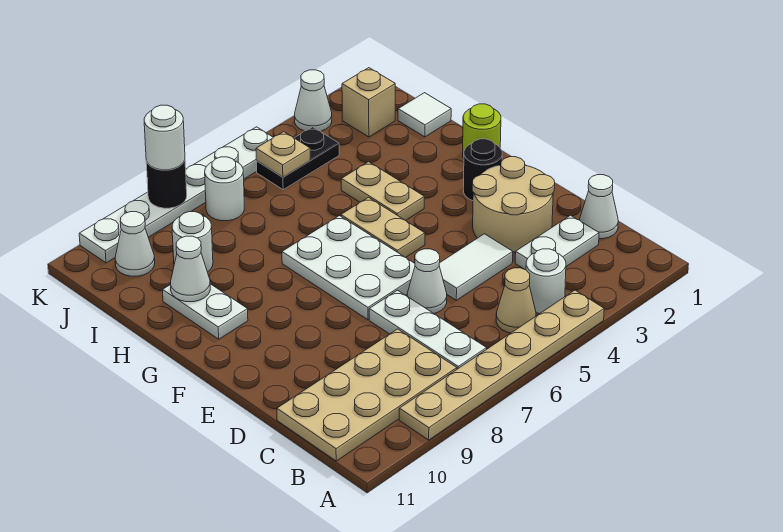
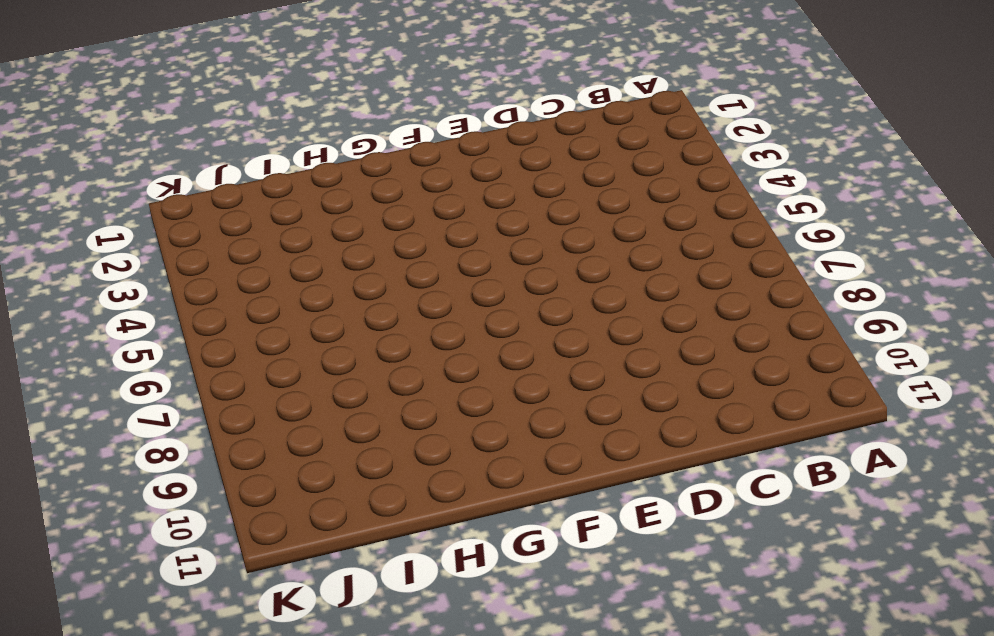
none -> tan plate A4:A9 level 1
none -> white round brick B4 level 1
none -> tan cone B5 level 1

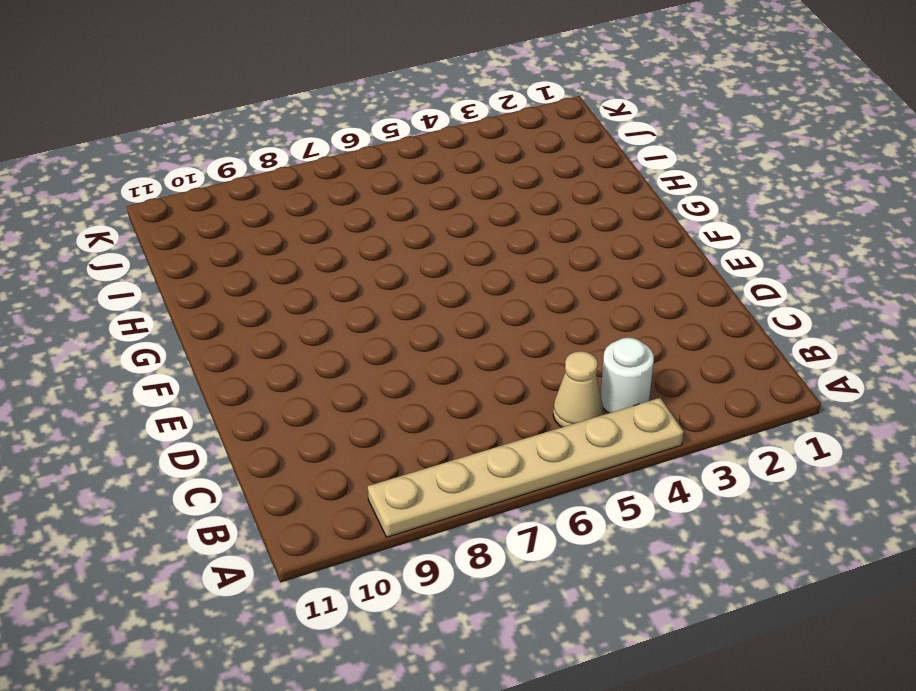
none -> white plate B7:D7 level 1
none -> tan plate B8:C11 level 1
none -> white cone C1 level 1

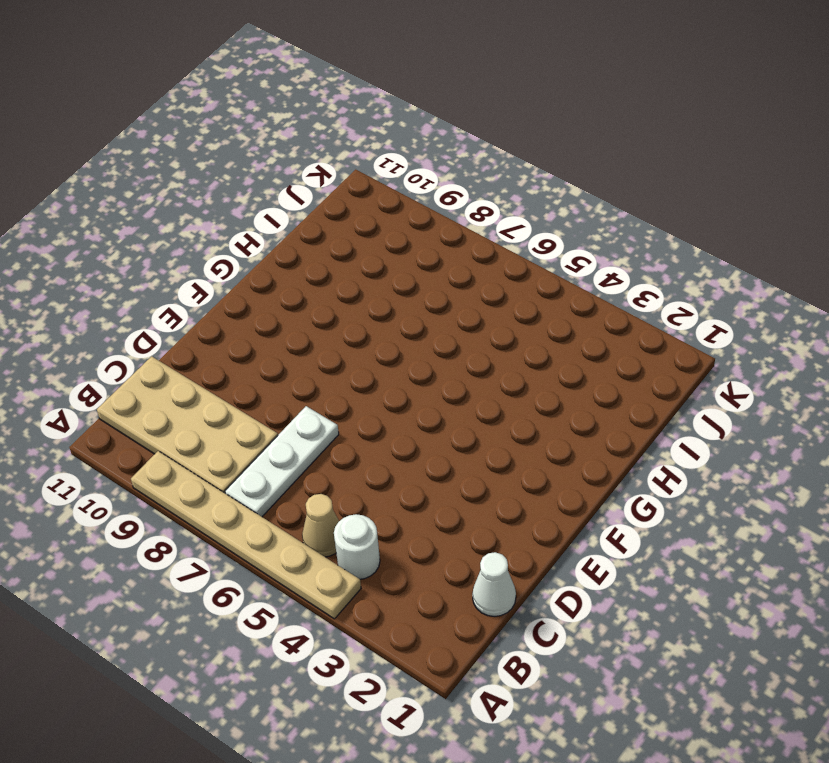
none -> white plate C2:C3 level 1
none -> tan round brick D2:E3 level 1
none -> white tile D4:D5 level 1

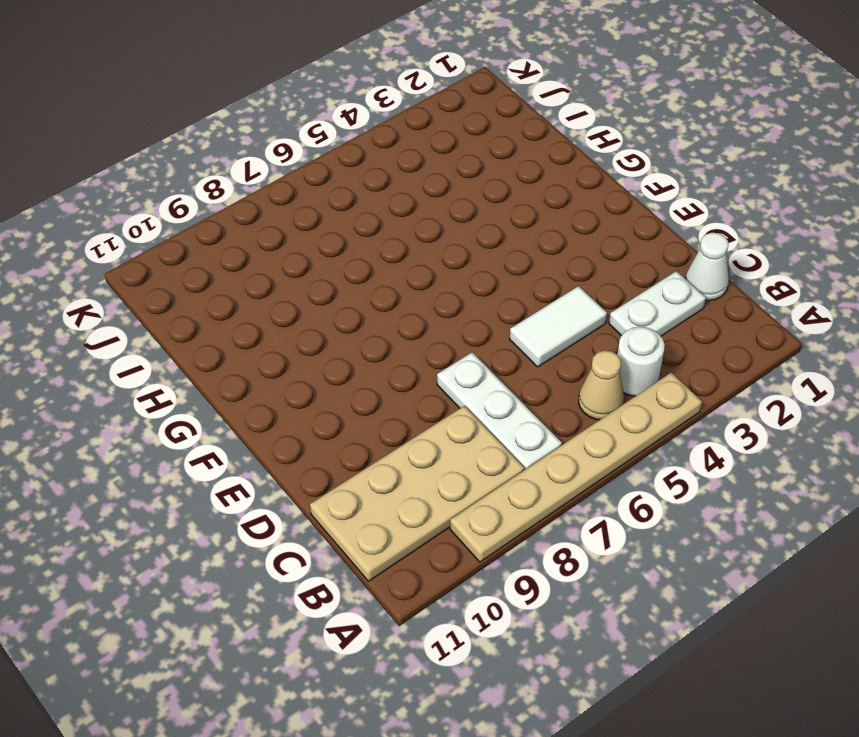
none -> tan round brick D2:E3 level 1
none -> white cone D6 level 1
none -> white plate E6:G7 level 1

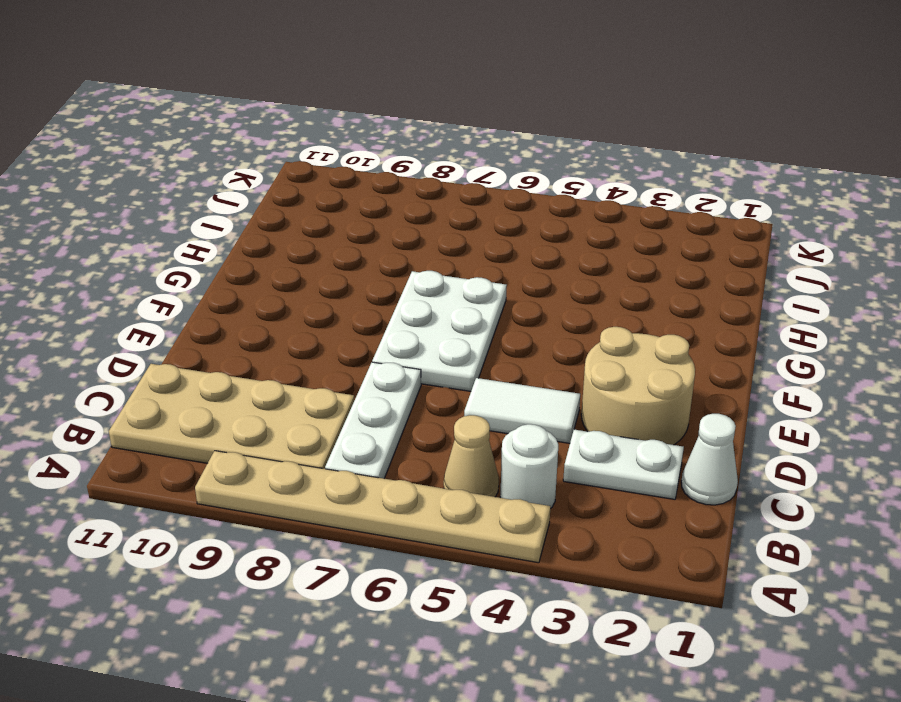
none -> white cone D6 level 1
none -> black round brick F2 level 1
none -> tan plate F5:G5 level 1

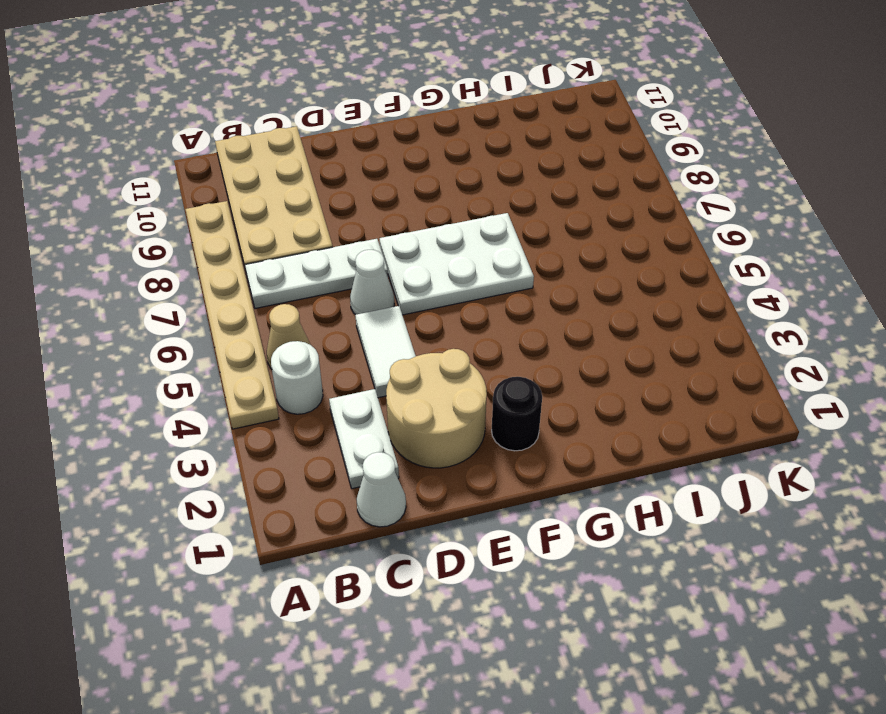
none -> tan plate F5:G5 level 1
none -> lime round brick G1 level 1
none -> tan plate G4:H4 level 1

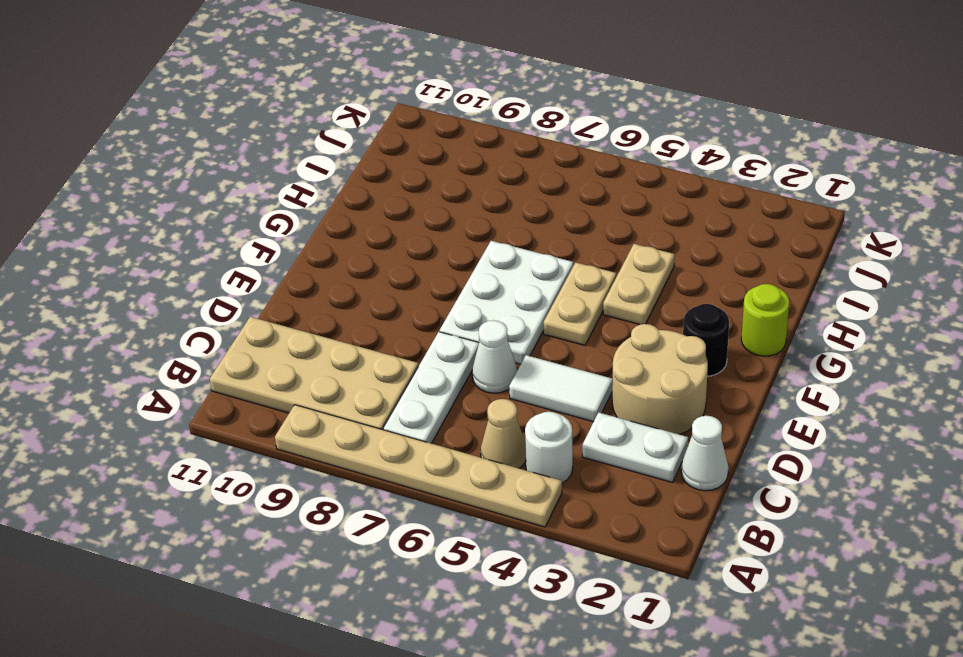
none -> white plate G10:H10 level 1
none -> white tile I1 level 1
none -> white round brick I9 level 1

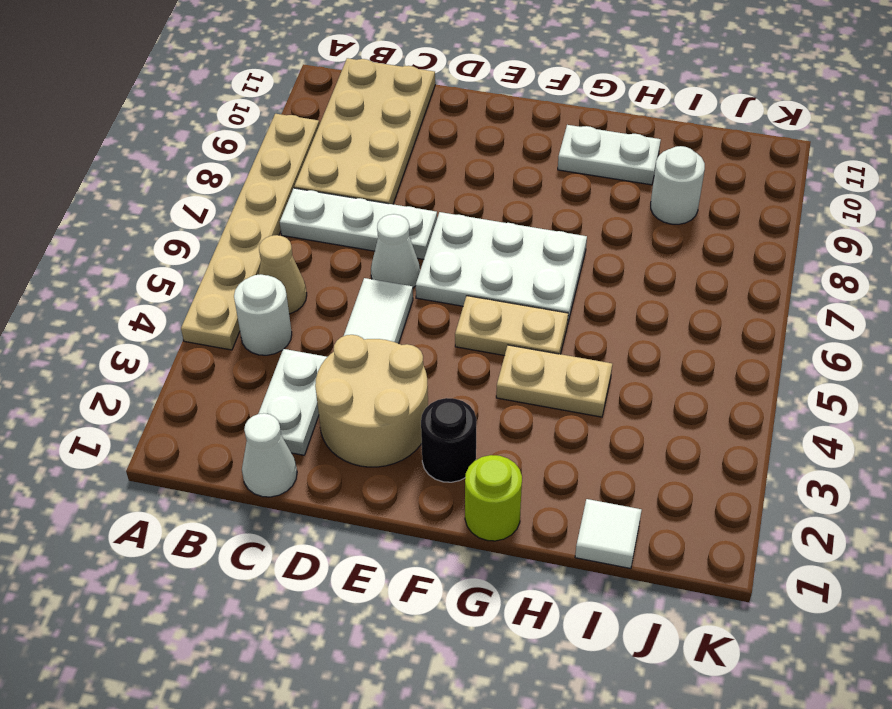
none -> tan brick J2 level 1
none -> black plate J4:J5 level 1
none -> white round brick J7 level 1

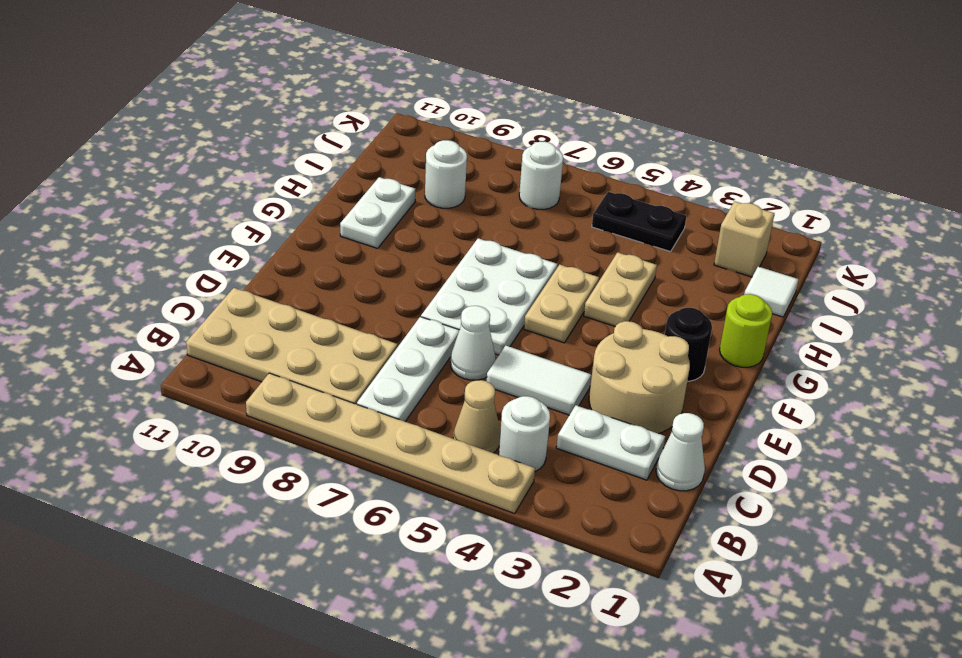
none -> white cone J10 level 1
none -> white cone K3 level 1
none -> white plate K5:K10 level 1

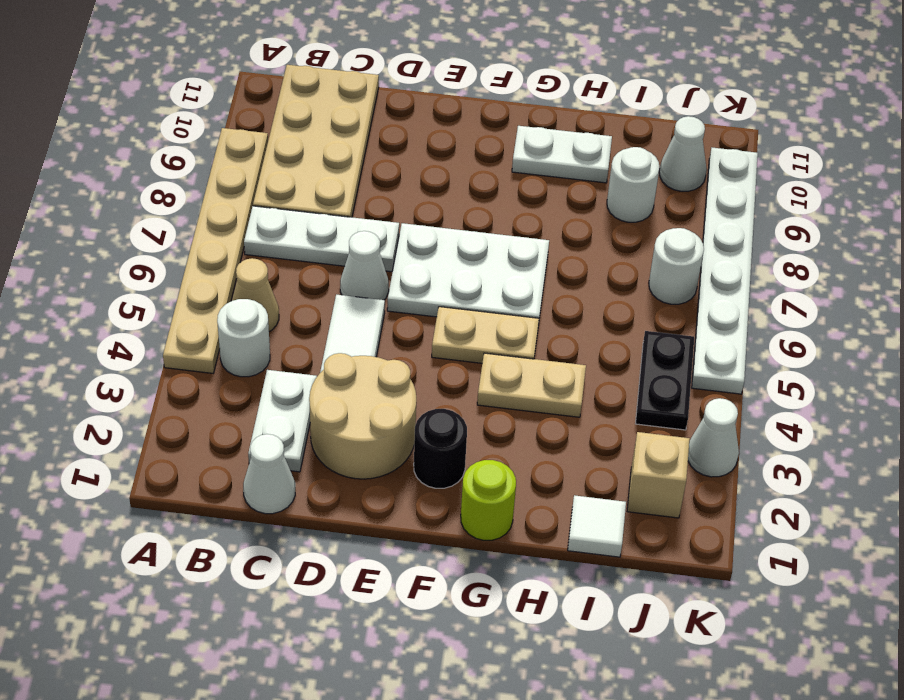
none -> white cone H10 level 2
none -> tan plate J5 level 2
none -> black round brick K8 level 2

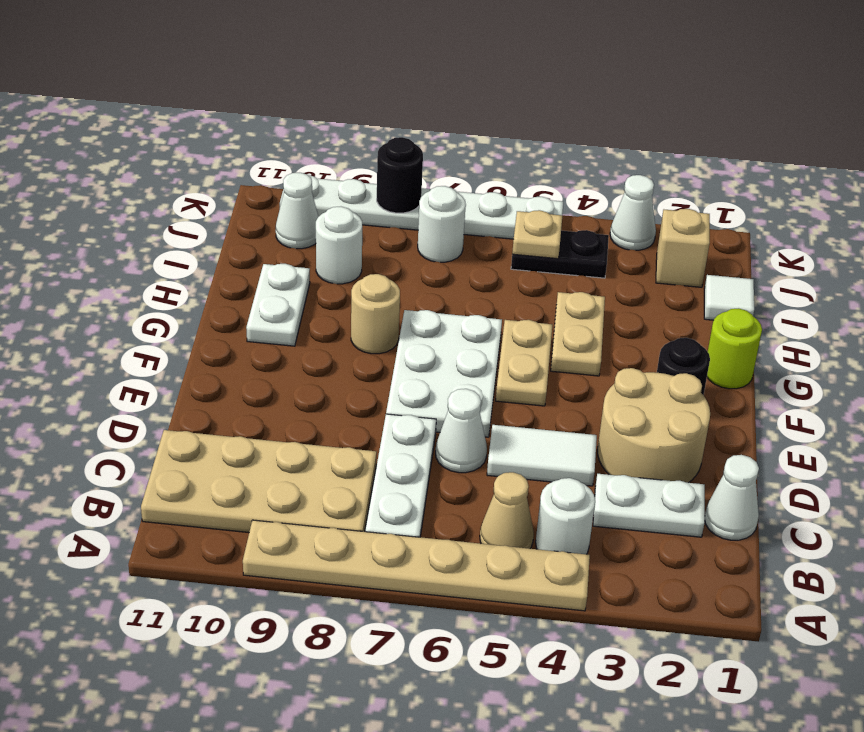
tan round brick G8 level 1 -> none
none -> white cone H10 level 2
none -> white round brick K8 level 3

